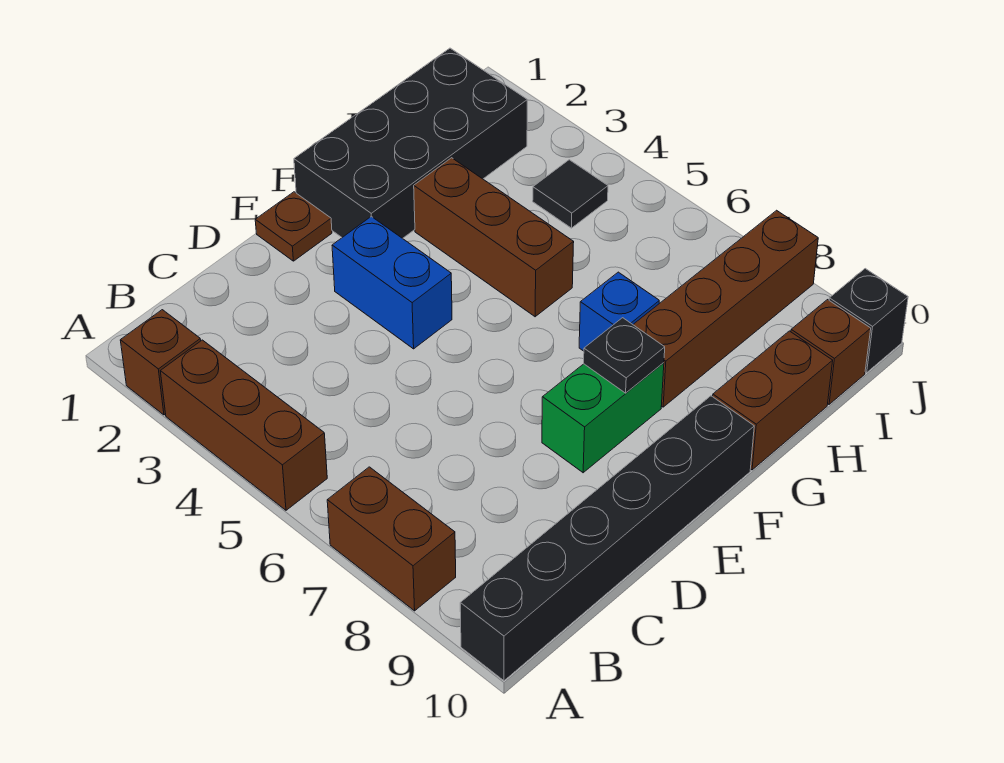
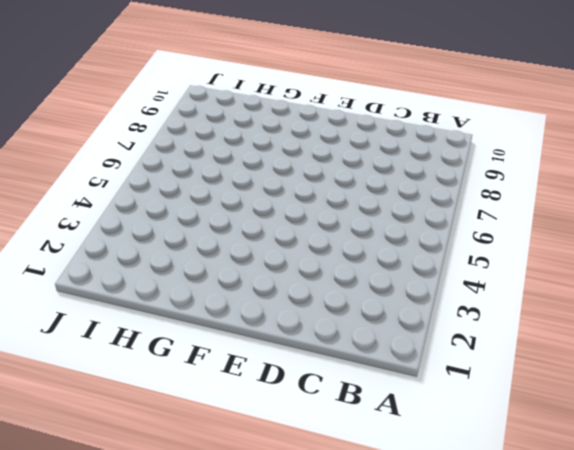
none -> brown brick A2 level 1
none -> brown brick A3:A5 level 1
none -> brown brick A7:A8 level 1

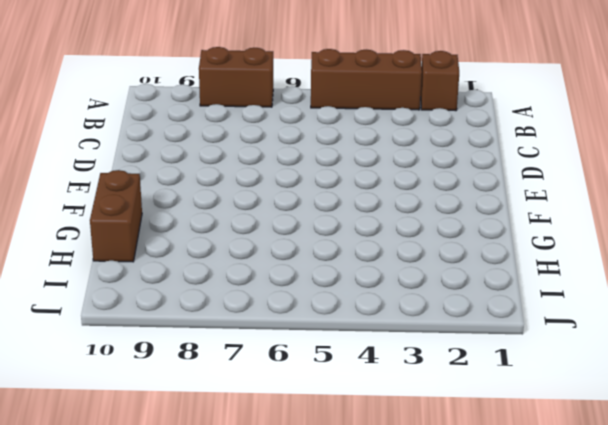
none -> black brick A10:F10 level 1
none -> brown plate E1 level 1
none -> blue brick E3:E4 level 1

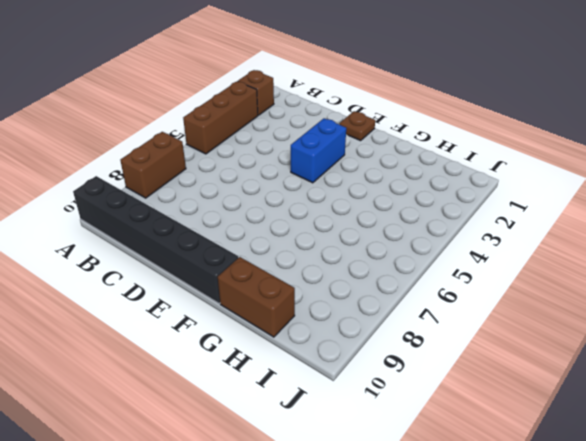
none -> green brick E8:F8 level 1
none -> black brick F1:I2 level 1
none -> brown brick G3:G5 level 1

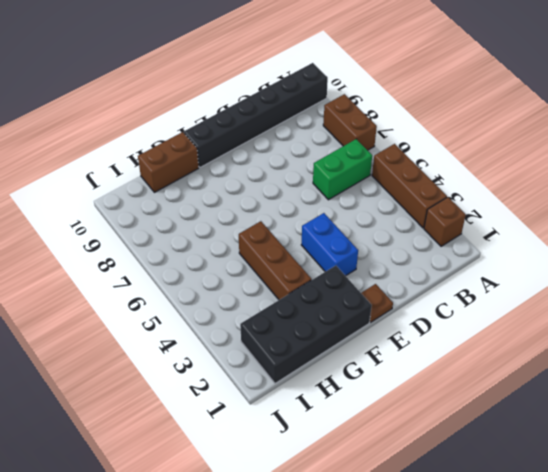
green brick B6:C6 level 1 -> green brick E8:F8 level 1
none -> blue brick G7 level 1
none -> brown brick G8:J8 level 1
none -> black tile I4 level 1

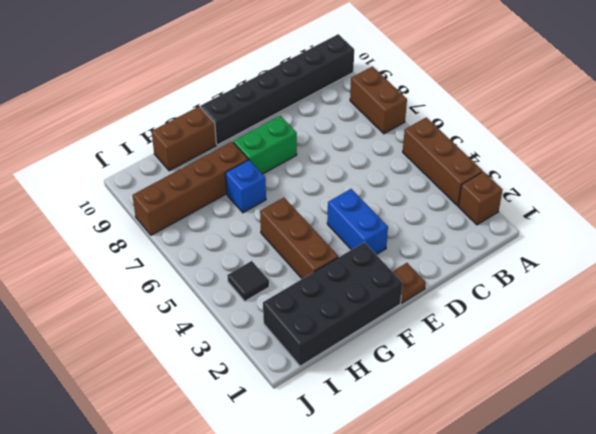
none -> brown brick I10 level 1
none -> black brick J10 level 1
none -> black plate F8 level 2

